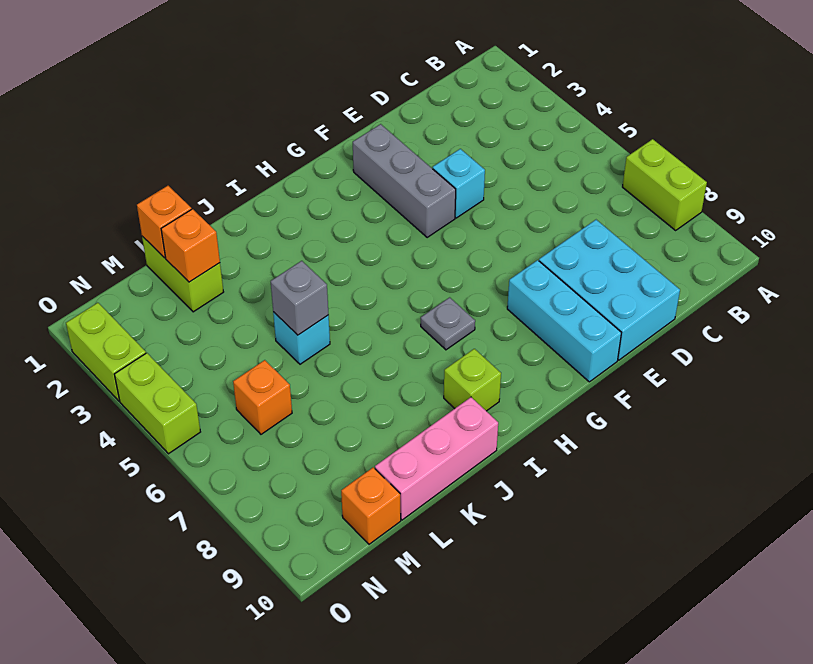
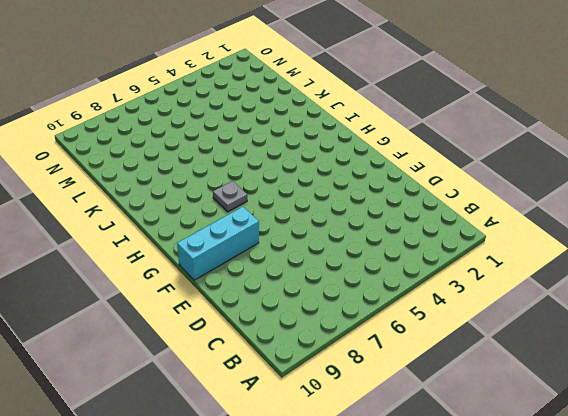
none -> lime brick A7:A8 level 1
none -> cyan brick D8:E10 level 1
none -> cyan brick E4 level 1

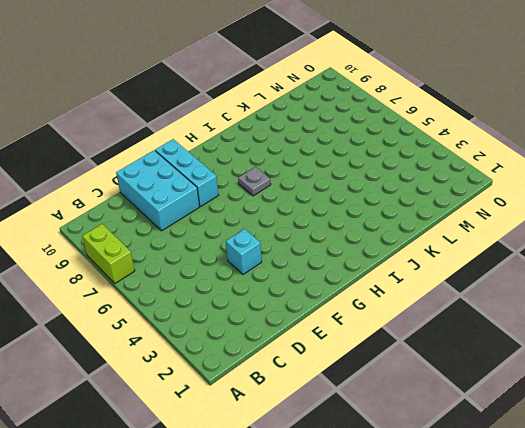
none -> grey brick F2:F4 level 1
none -> lime brick I9 level 1
none -> pink brick J10:L10 level 1

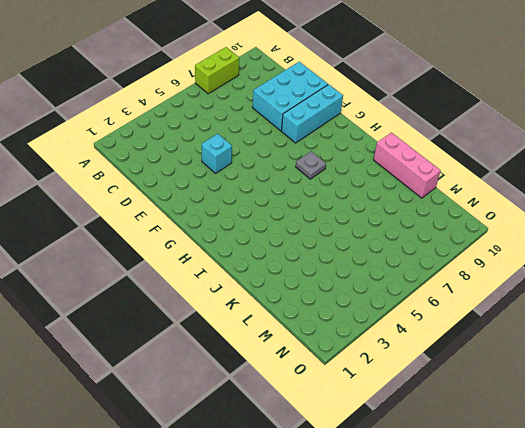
none -> grey brick F2:F4 level 1
none -> lime brick I9 level 1
none -> cyan brick K5 level 1

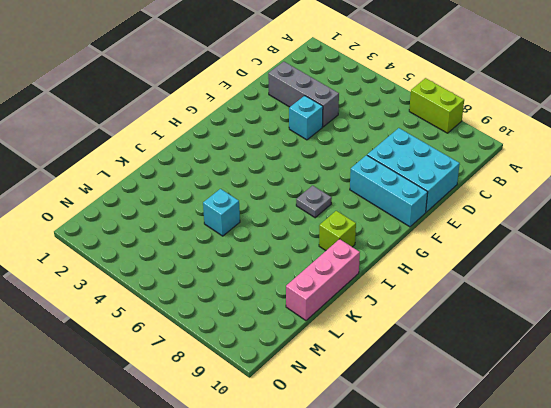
grey brick D2:D4 level 1 -> grey brick F2:F4 level 1
none -> lime brick L1:L2 level 1
none -> orange brick M6 level 1
none -> orange brick M10 level 1

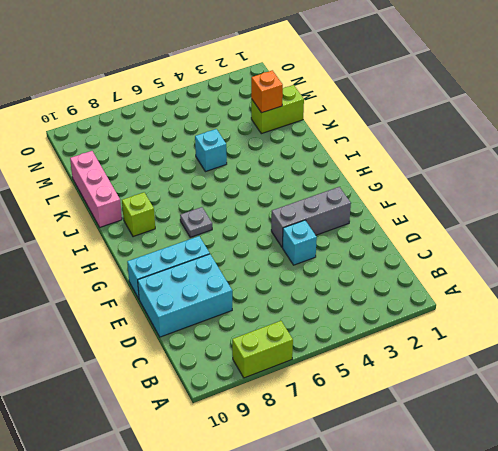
none -> orange brick M6 level 1
none -> orange brick M10 level 1
none -> lime brick O2:O3 level 1

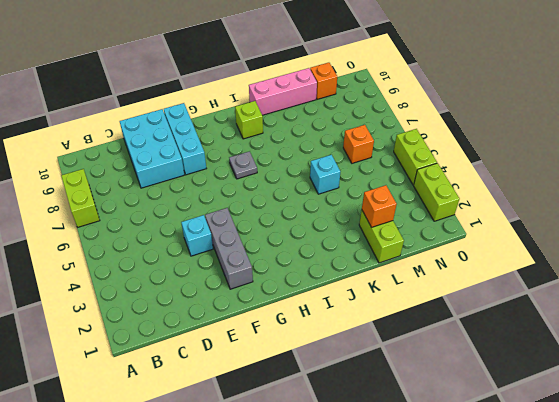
none -> grey brick K5 level 2
none -> orange brick L1 level 2

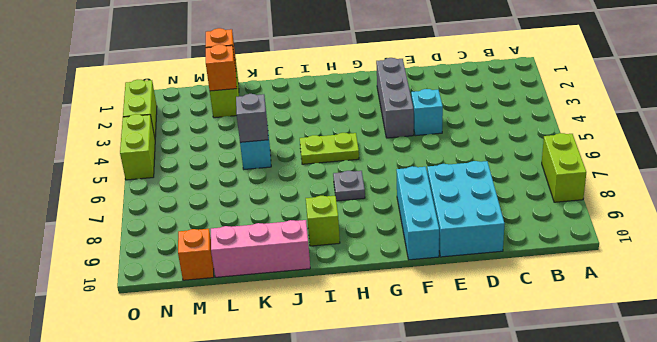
lime plate H5:I5 level 1 -> none
none -> orange brick M6 level 1

